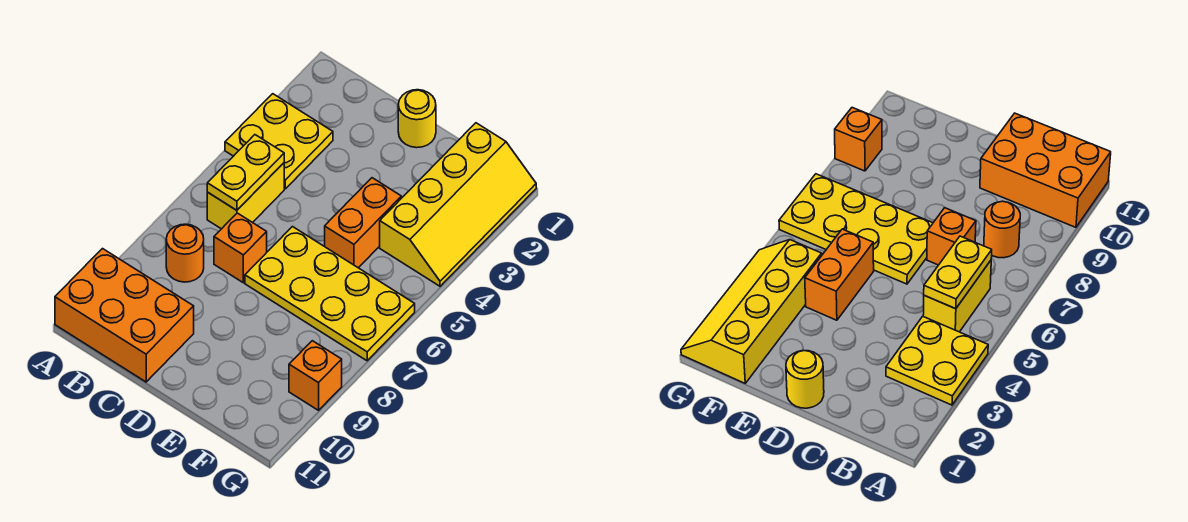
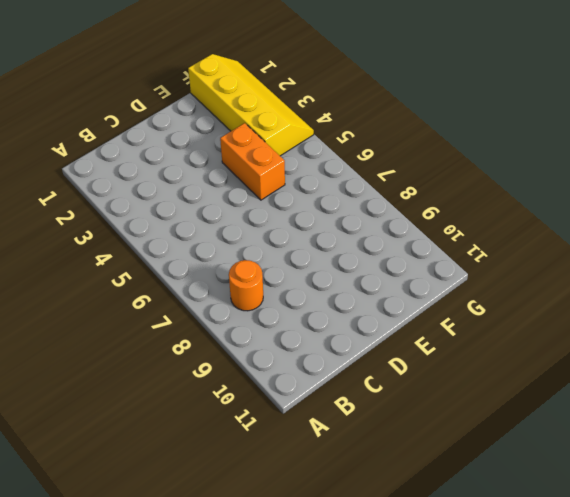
none -> yellow plate A3:B4 level 1
none -> orange brick A10:C11 level 1

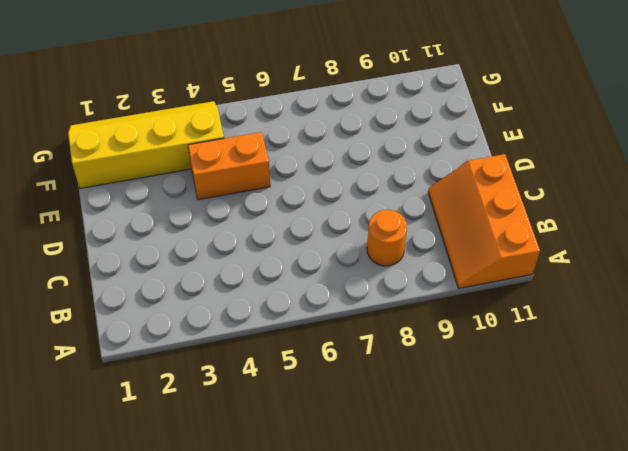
orange slope A10:C11 level 1 top 11 -> orange brick A10:C11 level 1
none -> yellow plate A3:B4 level 1
none -> yellow brick B5:B6 level 1

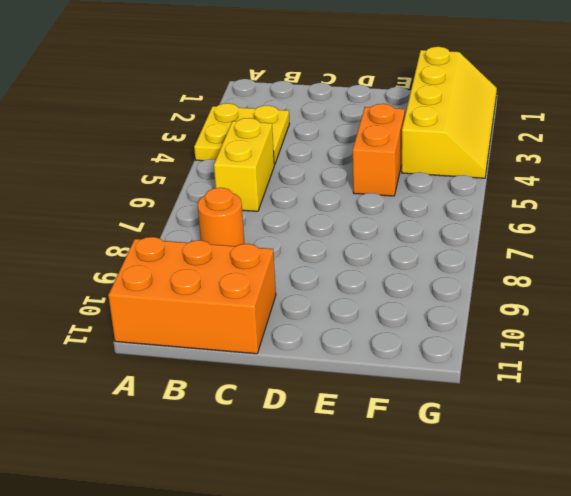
none -> orange brick C7 level 1
none -> yellow round brick D1 level 1

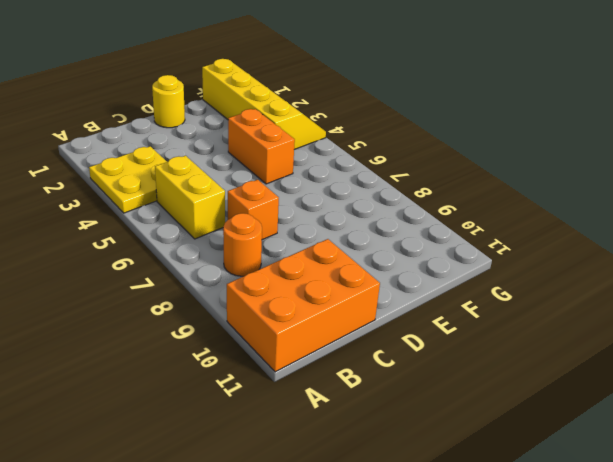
none -> yellow plate D6:G7 level 1
none -> orange brick G9 level 1

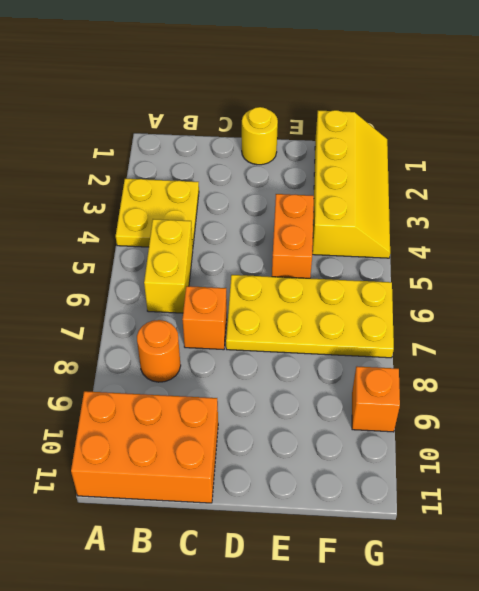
none -> yellow plate B5:B6 level 2

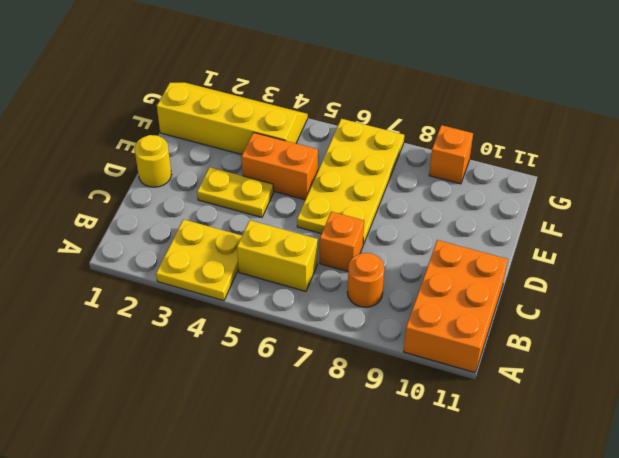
yellow plate D3:D4 level 1 -> yellow plate B5:B6 level 2

